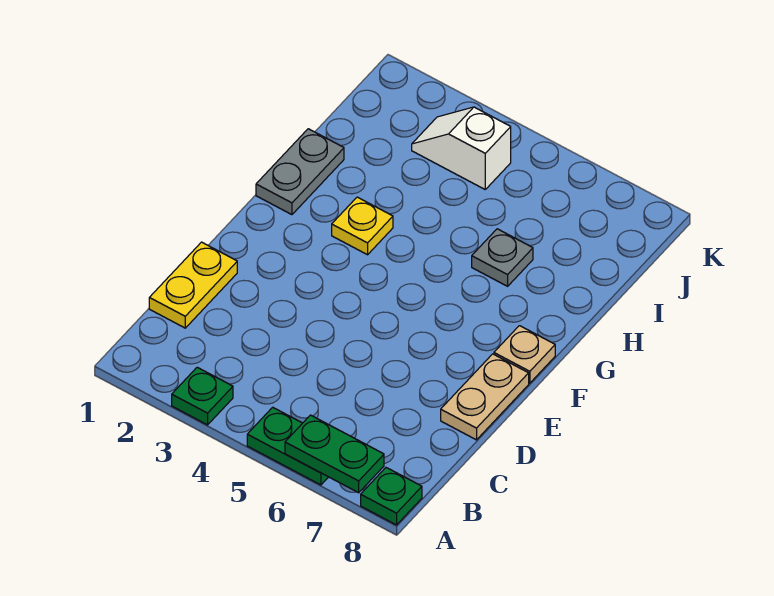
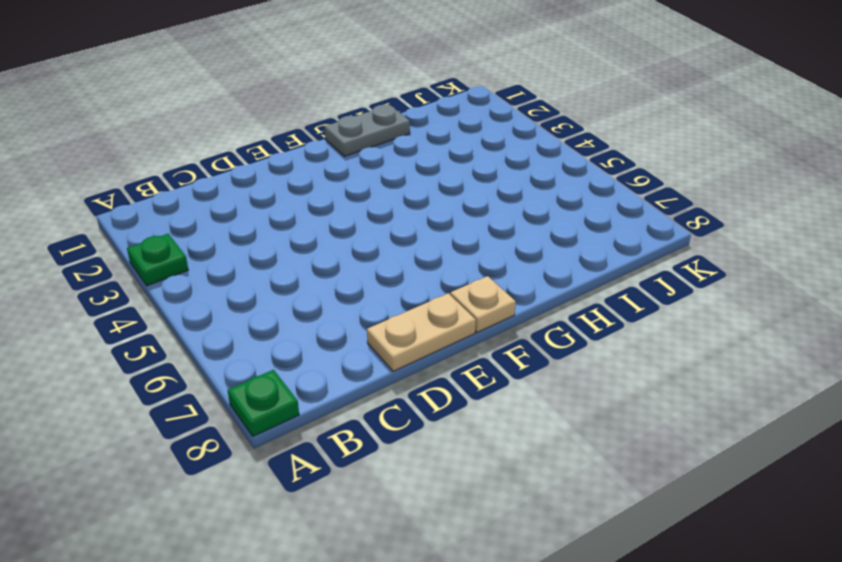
none -> green plate A5:A6 level 1
none -> yellow plate C1:D1 level 1

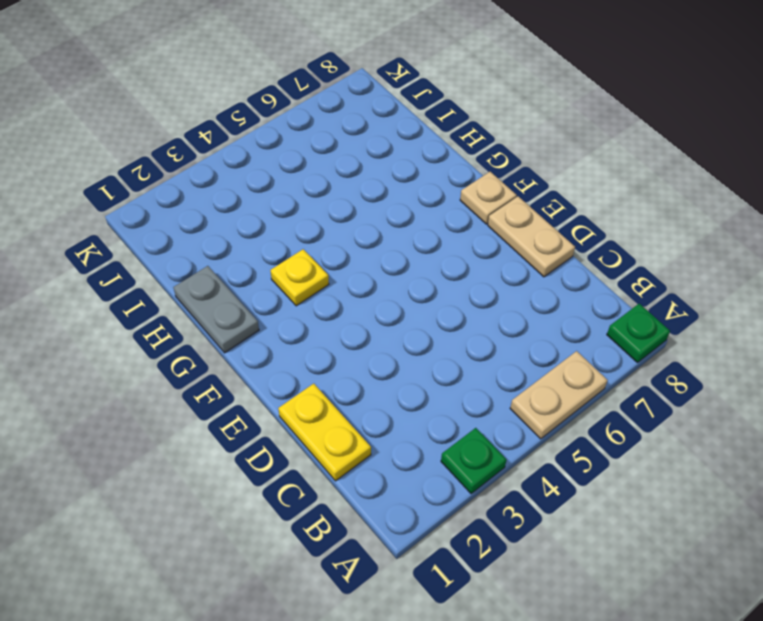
tan plate A5:A6 level 1 -> green plate A5:A6 level 1
none -> grey plate H6 level 1
none -> white slope J3:J4 level 1 top 4

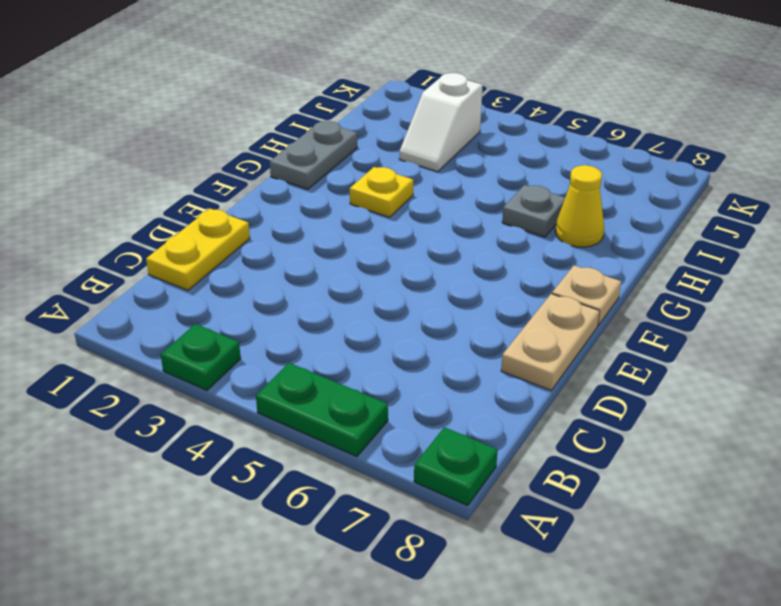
yellow cone H7 level 1 -> none
white slope I3:J3 level 1 top J -> white slope J3:J4 level 1 top 4
none -> green plate A6:A7 level 2

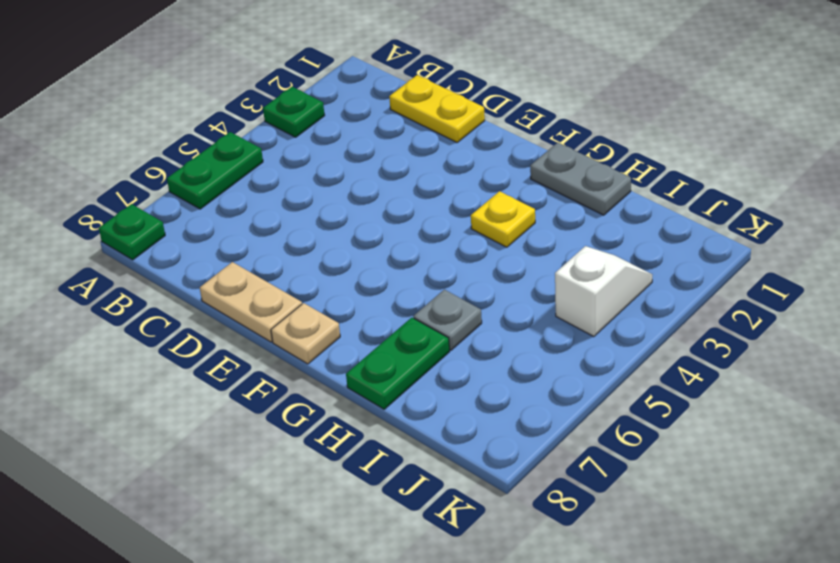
green plate H7:H8 level 1 -> green plate A6:A7 level 2

